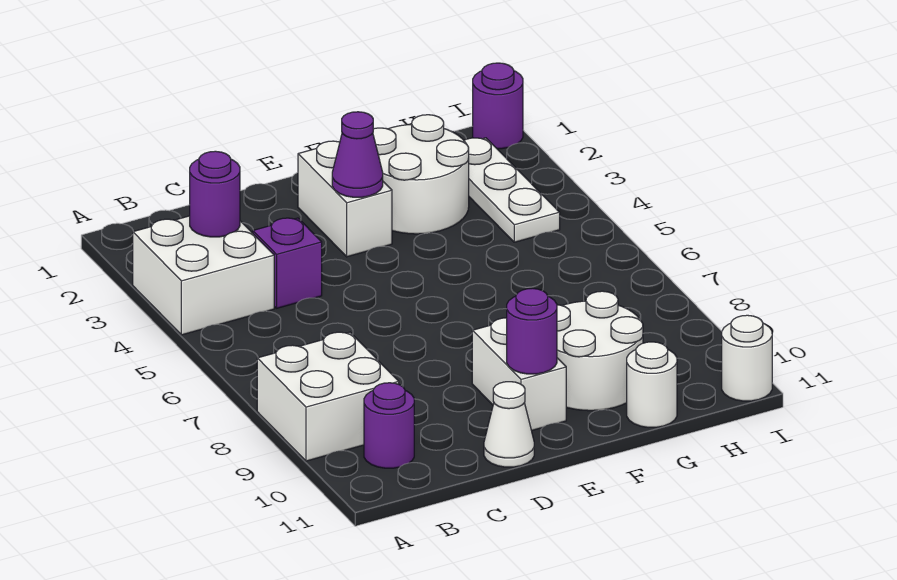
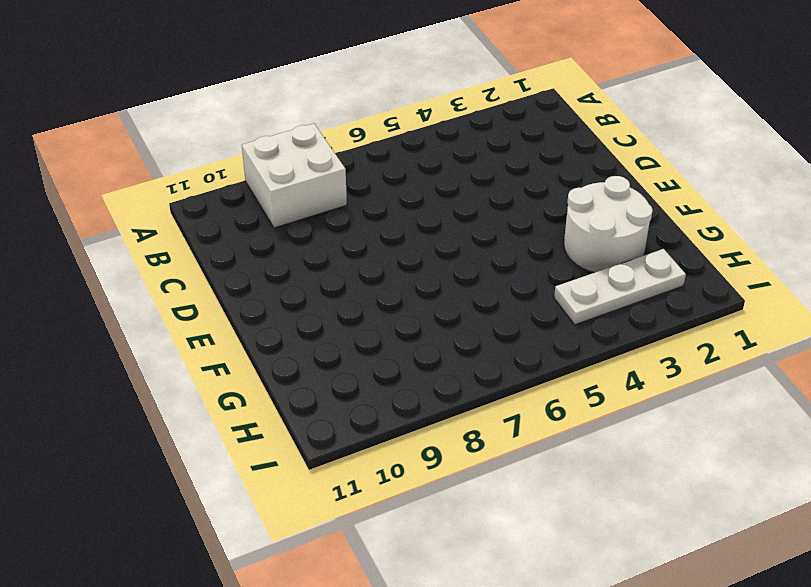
none -> white brick A3:B4 level 1
none -> purple round brick B10 level 1
none -> purple brick C4 level 1

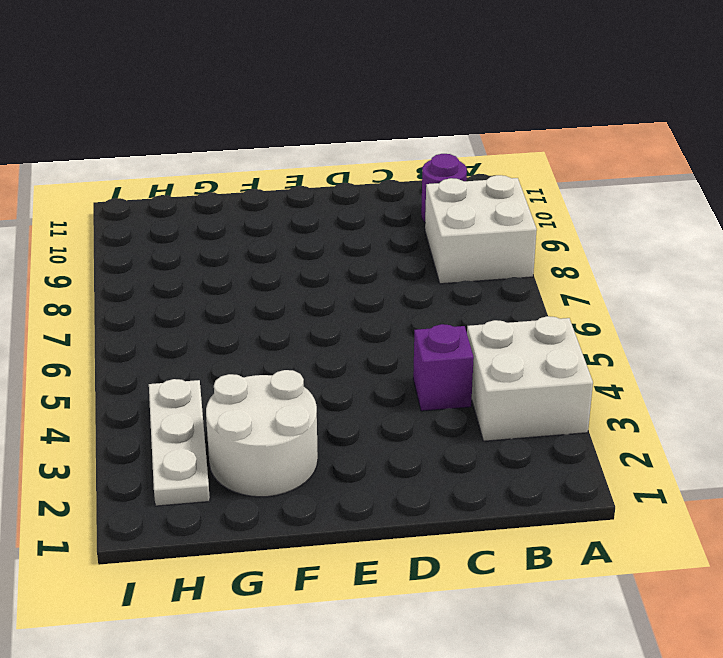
none -> white cone D11 level 1
none -> white brick E2:E3 level 1
none -> white brick E9:E10 level 1

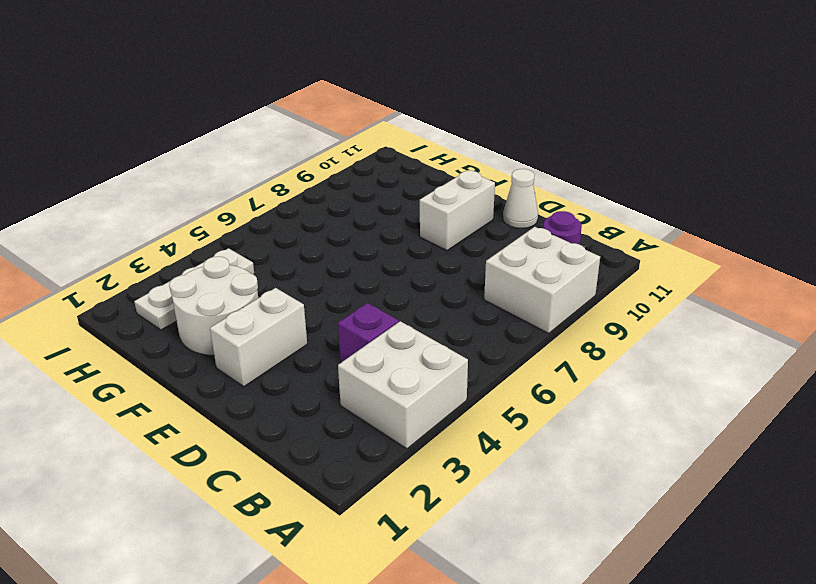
none -> white round brick F9:G10 level 1
none -> white round brick G11 level 1
none -> purple round brick I1 level 1

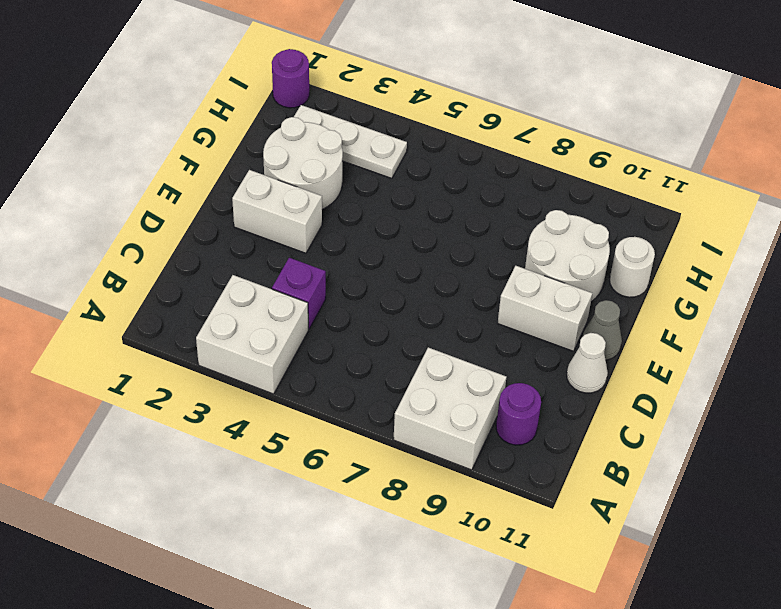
grey cone E11 level 1 -> none
none -> white round brick I11 level 1
none -> purple round brick B3 level 2
none -> purple cone E3 level 2

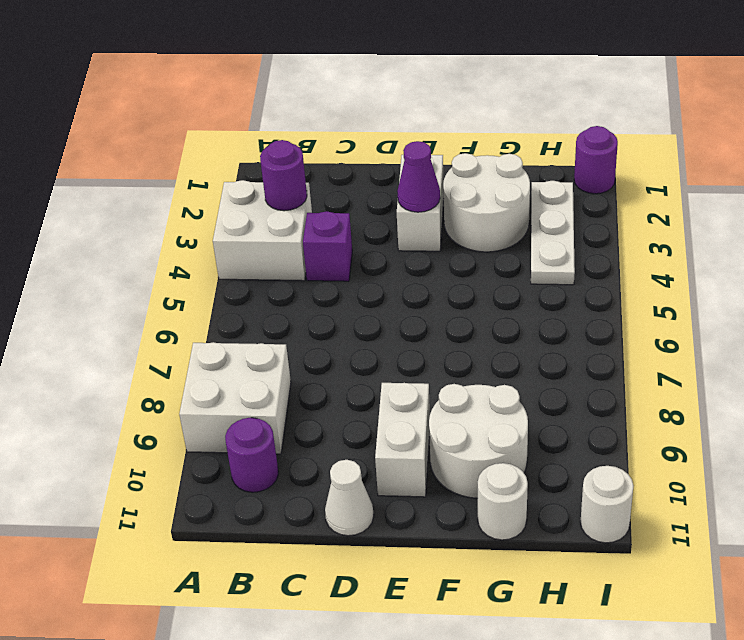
none -> purple round brick E10 level 2

